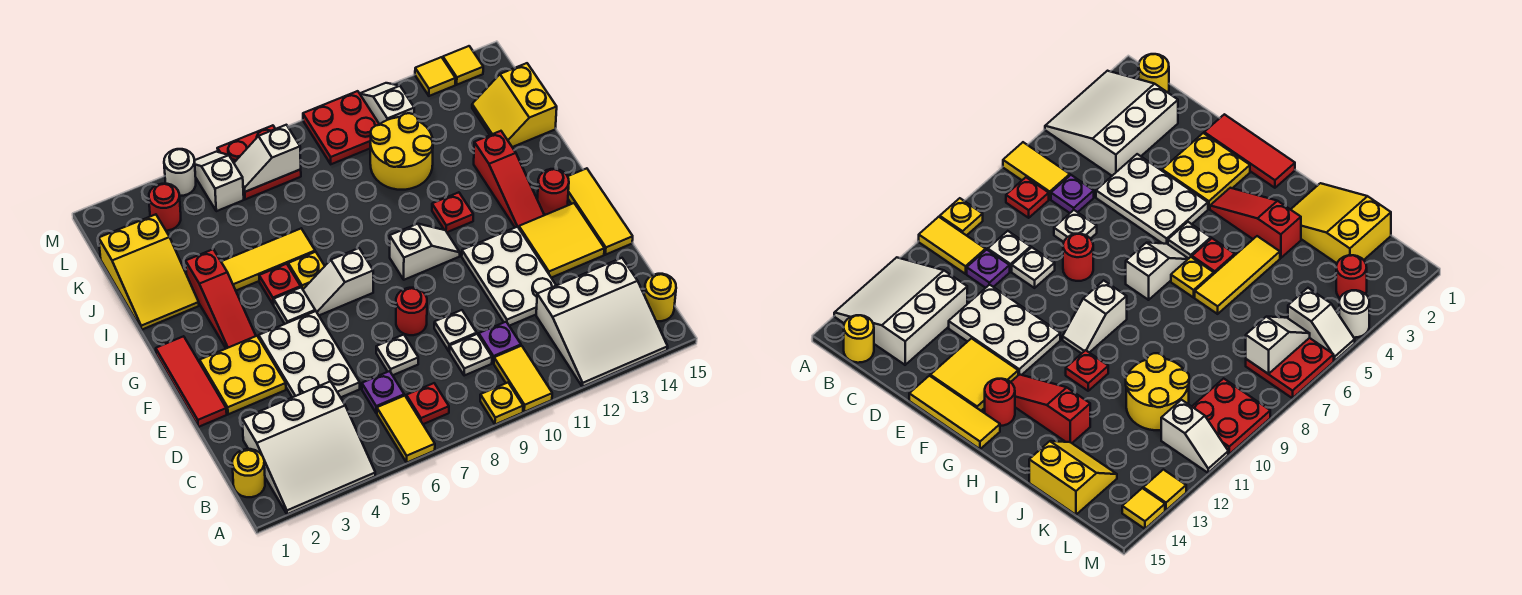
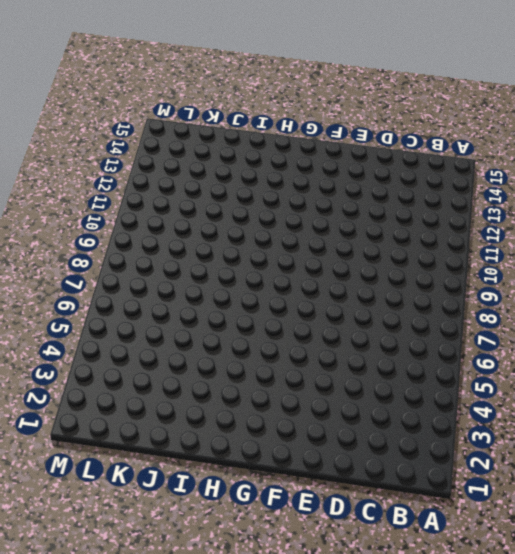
none -> white slope A2:C4 level 1 top C
none -> yellow tile A6:B6 level 1
none -> yellow plate A9 level 1
none -> yellow tile A10:B10 level 1

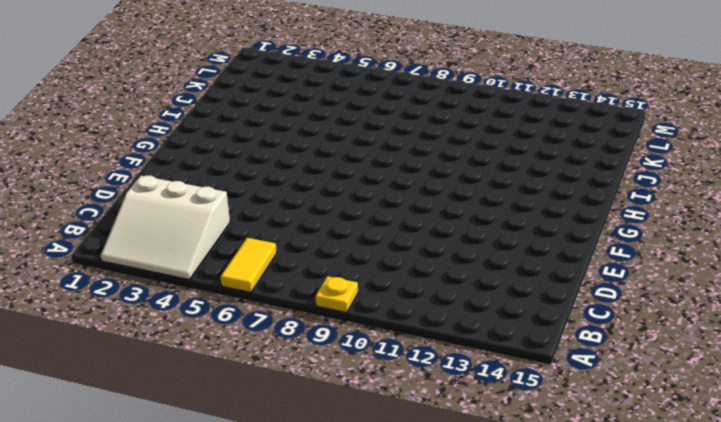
none -> yellow tile A10:B10 level 1
none -> white slope A12:C14 level 1 top C
none -> yellow round brick B1 level 1
none -> red plate B7 level 1

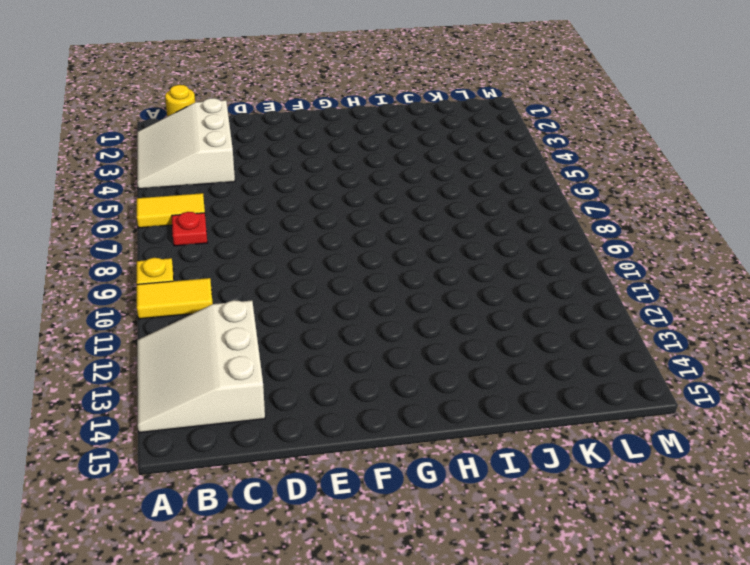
none -> yellow round brick B15 level 1
none -> purple plate C6 level 1
none -> white plate C9 level 1
none -> purple plate C10 level 1

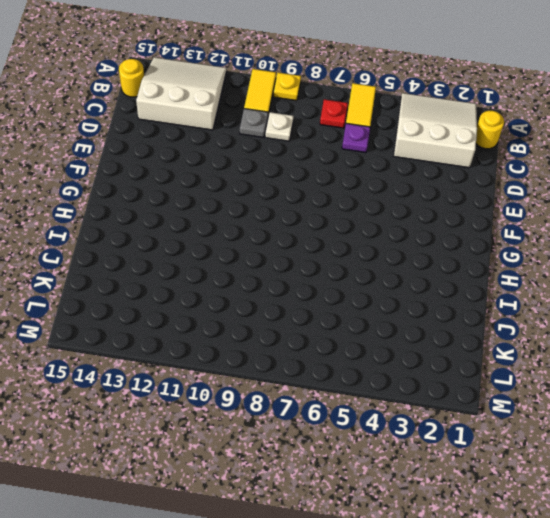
grey plate C10 level 1 -> purple plate C10 level 1
none -> white plate D4:F5 level 1
none -> white plate D7 level 1
none -> white plate D9 level 1
none -> white plate D11:F12 level 1

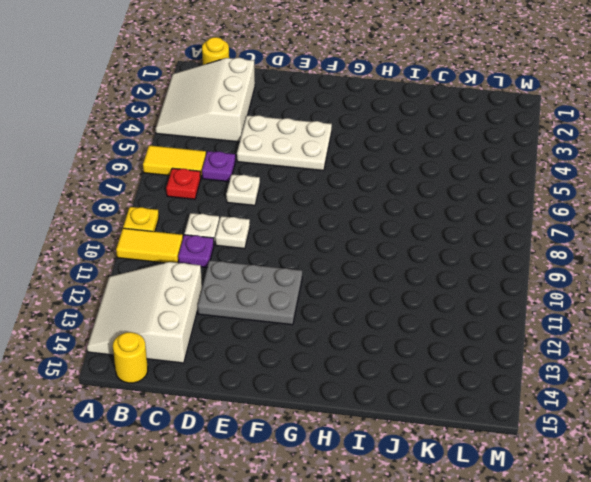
grey plate D11:F12 level 1 -> white plate D11:F12 level 1
none -> red tile E1:G1 level 1
none -> yellow plate E2:F3 level 1
none -> red round brick E8 level 1
none -> yellow tile E13:F14 level 1

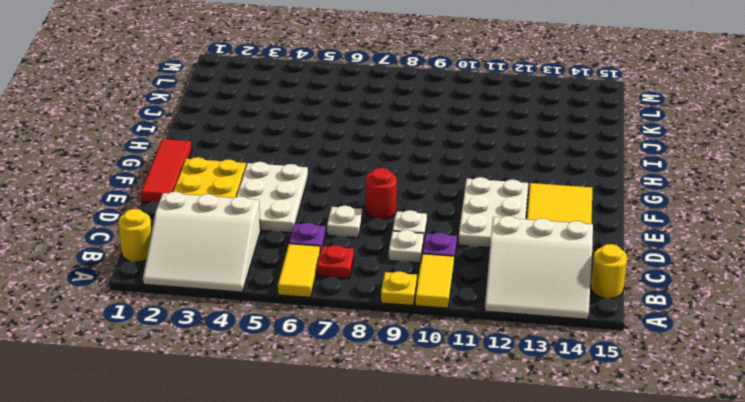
none -> yellow tile E15:G15 level 1
none -> red slope G3:I3 level 1 top I
none -> white plate G5 level 1
none -> white slope G6:G7 level 1 top 7

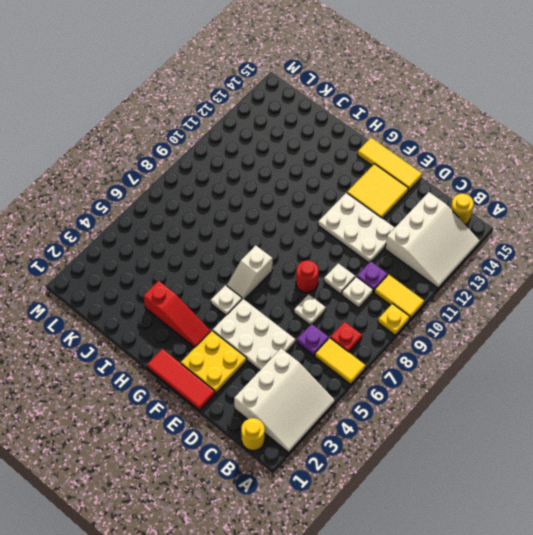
none -> white slope G9:G10 level 1 top 9
none -> red slope G13:I13 level 1 top I
none -> red round brick G14 level 1
none -> red plate H5 level 1

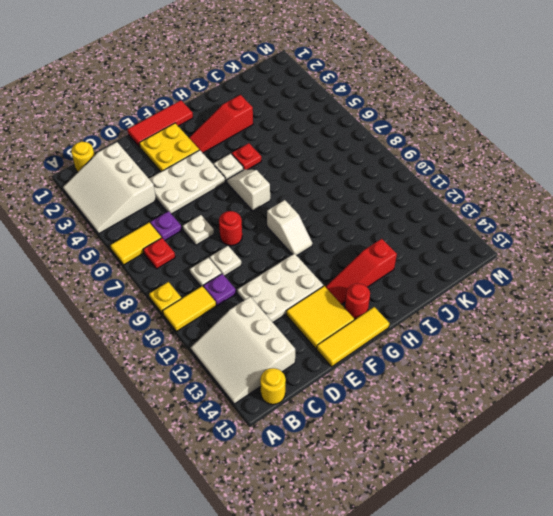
none -> yellow plate H6 level 1
none -> red plate H11 level 1
none -> yellow slope I1:K2 level 1 top K
none -> yellow tile I4:I6 level 1

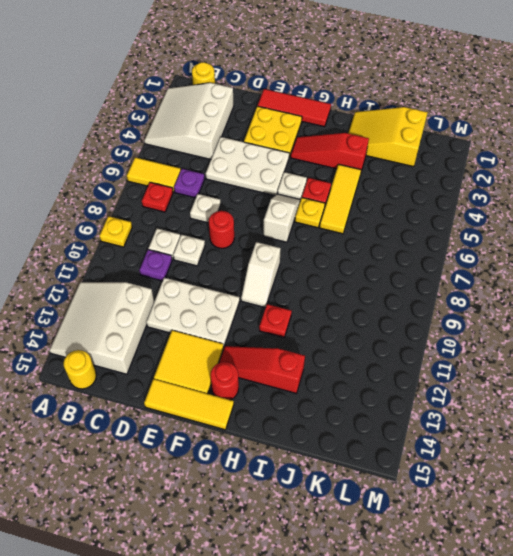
none -> yellow tile A10:B10 level 1
none -> yellow round brick J10:K11 level 1
none -> yellow slope J14:K15 level 1 top 15
none -> red round brick L3 level 1

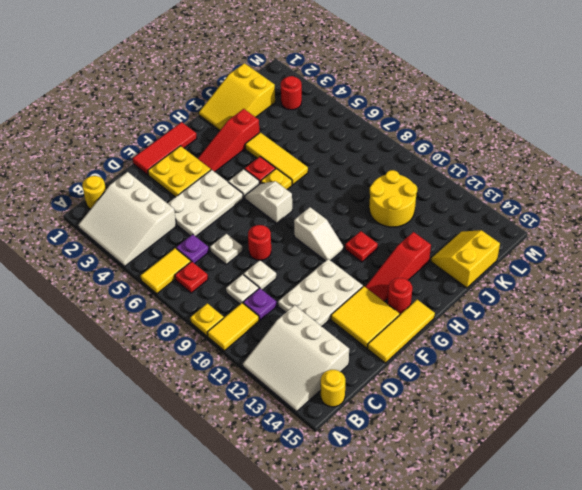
none -> white slope L5:M5 level 1 top L
none -> red plate L6:M7 level 1
none -> red plate L9:M10 level 1
none -> white slope L11:M11 level 1 top L

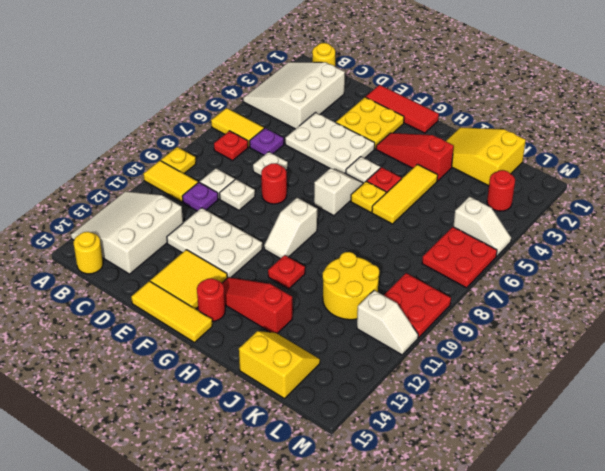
none -> white round brick M4 level 1
none -> yellow tile M13 level 1
none -> yellow tile M14 level 1
none -> white slope L6:L7 level 2 top 7

